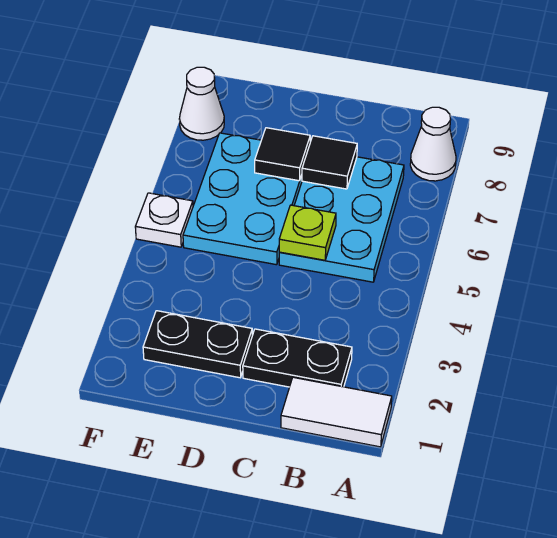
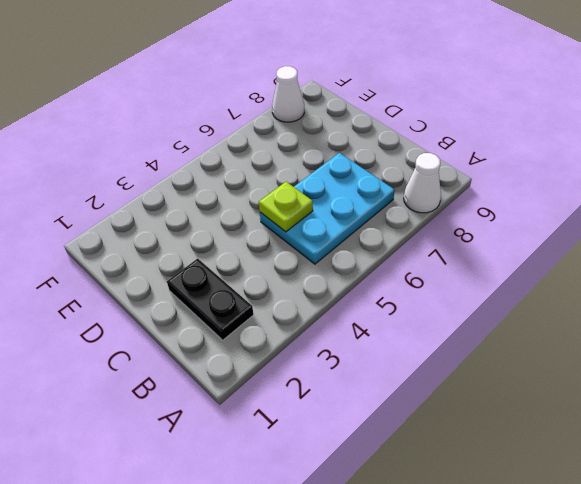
none -> white tile A1:B1 level 1
none -> black plate D2:E2 level 1

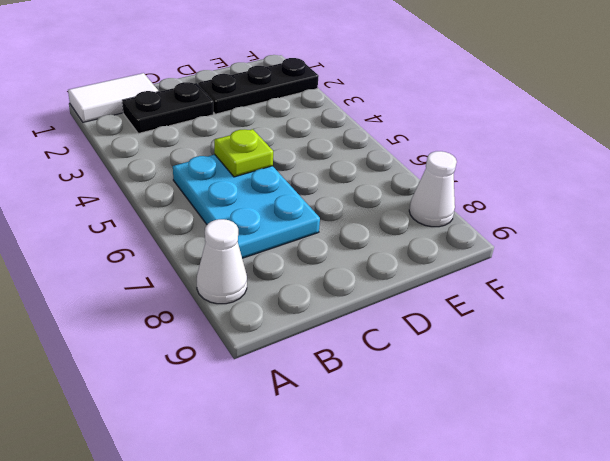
black plate D2:F2 level 1 -> black plate D2:E2 level 1
none -> cyan plate D5:E7 level 1
none -> white plate F5 level 1

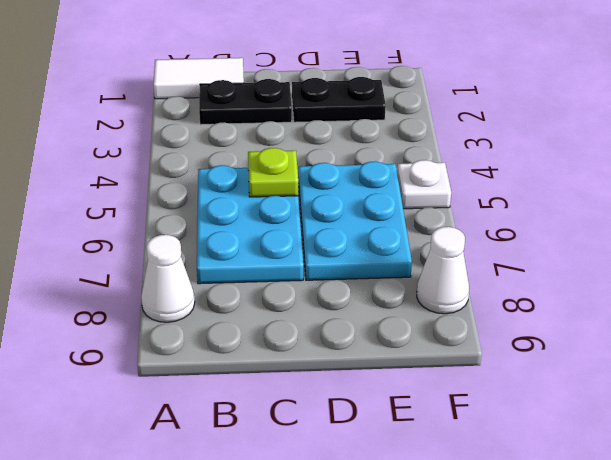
none -> black tile C7 level 2
none -> black tile D7 level 2

